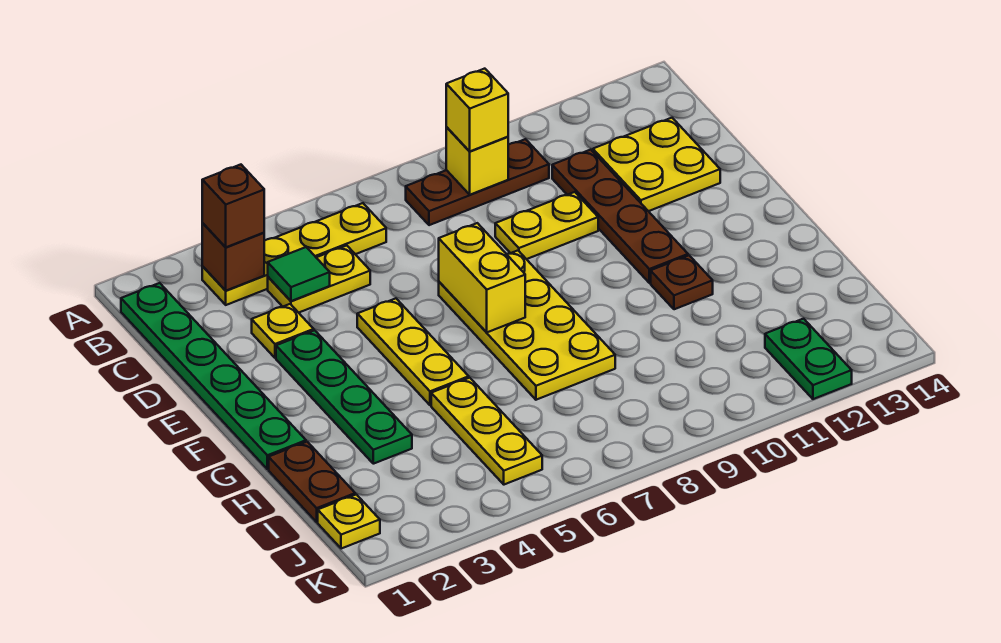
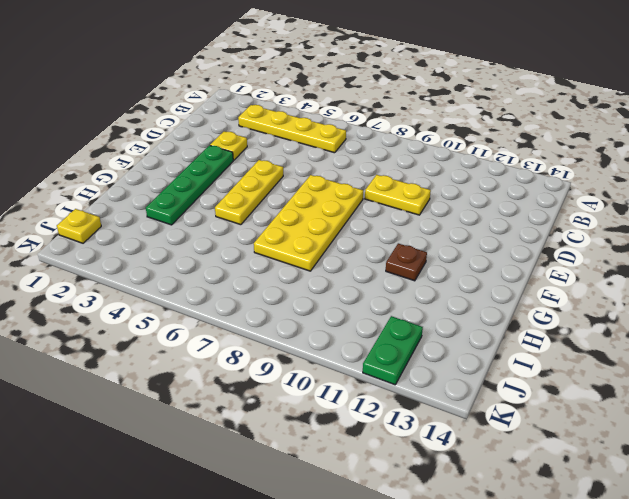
none -> green plate B1:G1 level 1
none -> brown plate B8:B10 level 1
none -> yellow plate C4:C5 level 1

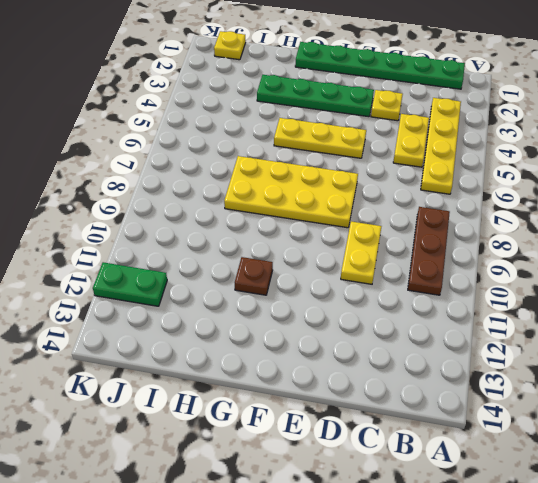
none -> brown plate C11:F11 level 1
none -> yellow plate C12:D13 level 1
none -> brown plate H1:I1 level 1

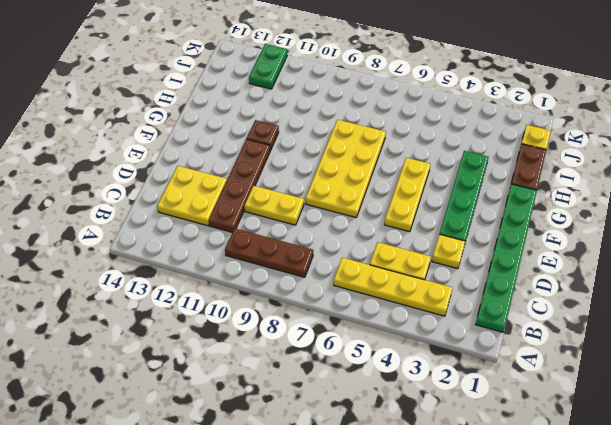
none -> yellow plate H5:J5 level 1
none -> brown brick B3 level 2
none -> yellow brick B9 level 2

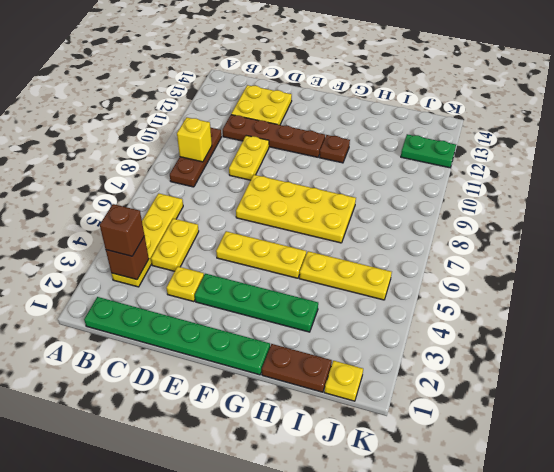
none -> green tile C4 level 2
none -> yellow brick E7:F7 level 2
none -> yellow brick B9 level 3

